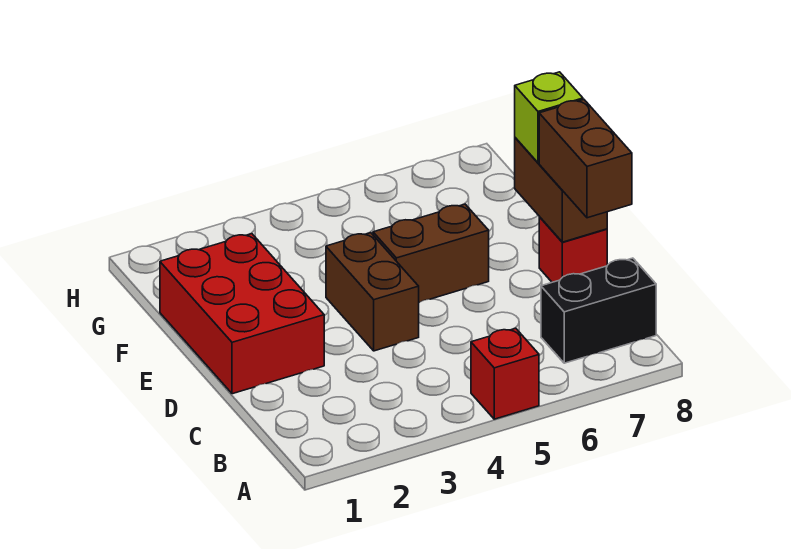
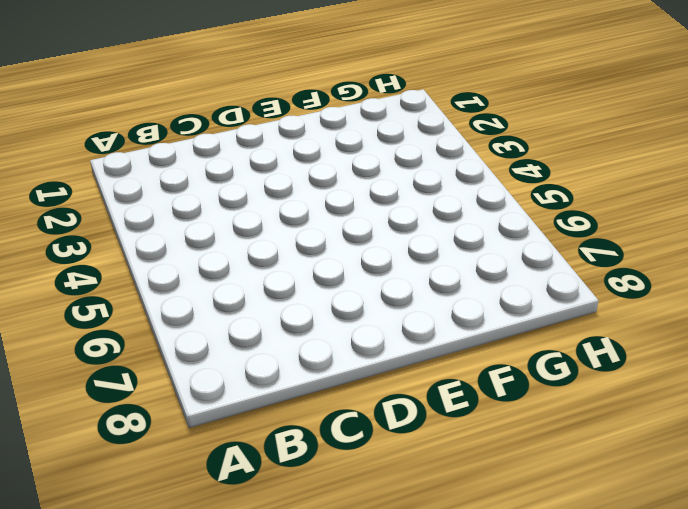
none -> red brick A5 level 1
none -> black brick B7:B8 level 1

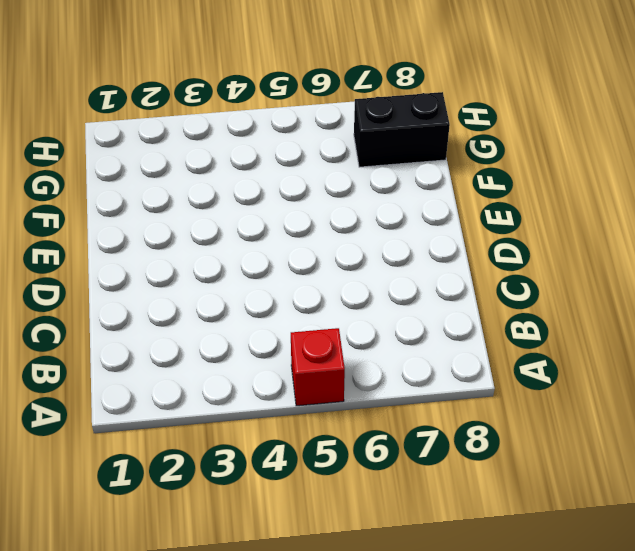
black brick G7:G8 level 1 -> black brick B7:B8 level 1
none -> red brick D1:F2 level 1
none -> brown brick D4:E4 level 1

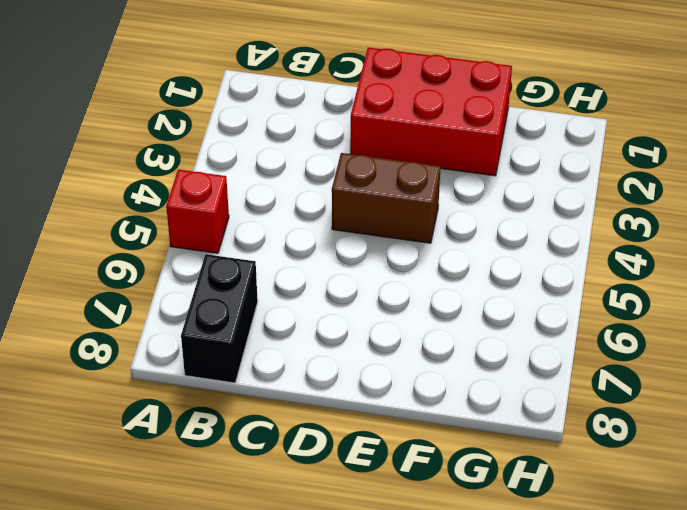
none -> red brick D8 level 1
none -> brown brick E5:E6 level 1

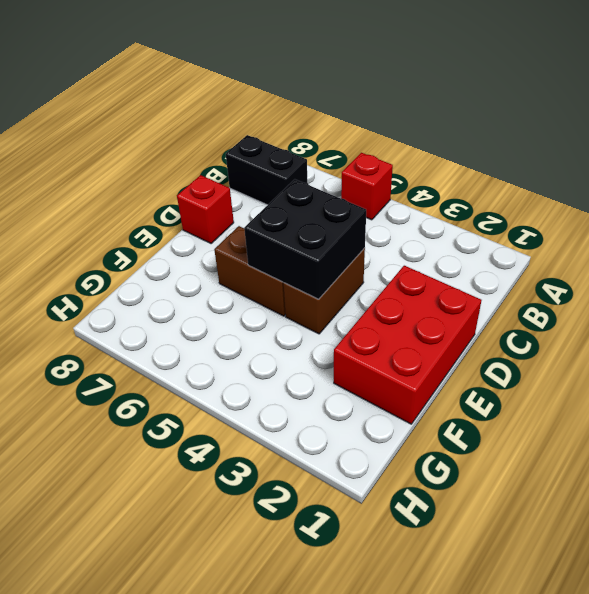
black brick D4:E5 level 2 -> none
none -> brown brick D8:E8 level 2
none -> brown brick C8:D8 level 3

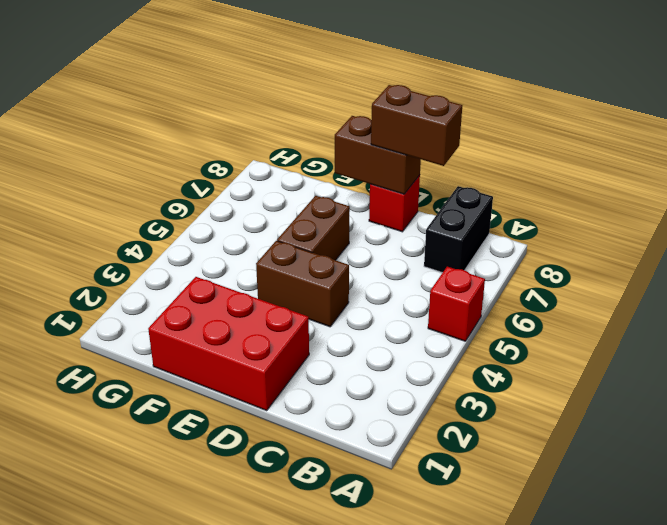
none -> lime brick E8 level 3

